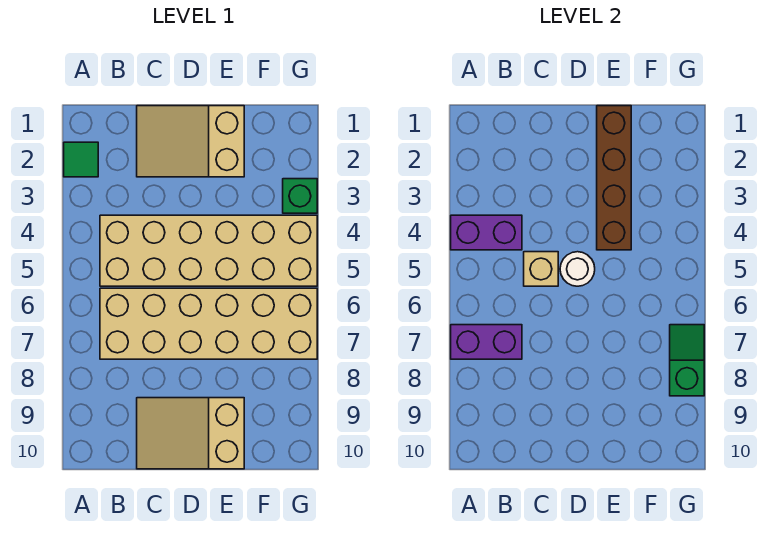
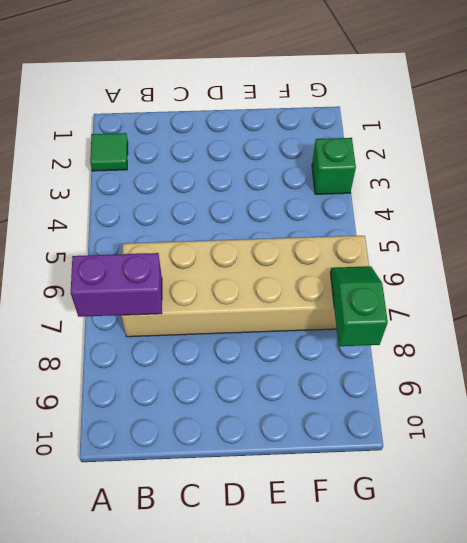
none -> tan brick B4:G5 level 1
none -> tan slope C1:E2 level 1 top E
none -> tan slope C9:E10 level 1 top E

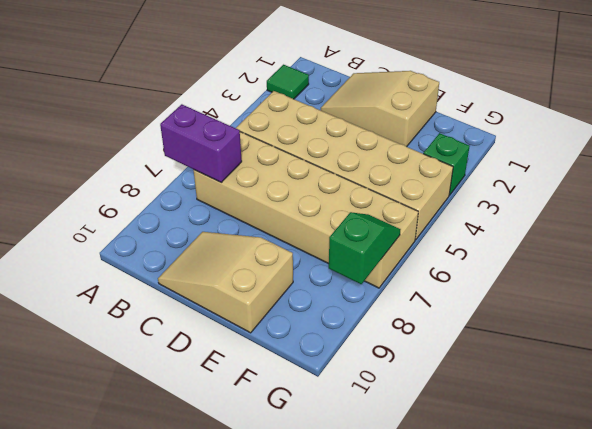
none -> purple brick A4:B4 level 2
none -> tan brick C5 level 2
none -> white round brick D5 level 2

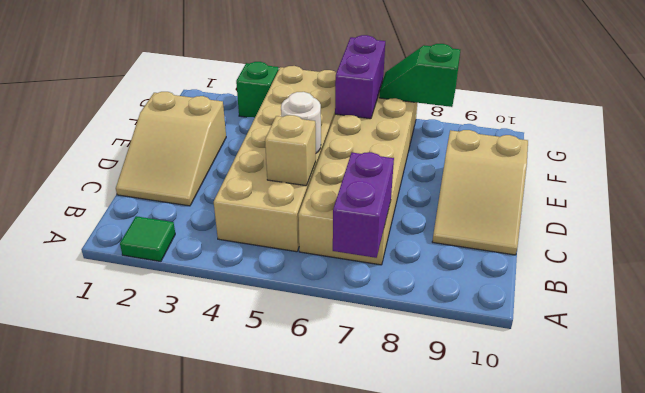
purple brick F6:G6 level 2 -> purple brick A4:B4 level 2
none -> brown brick E1:E4 level 2

